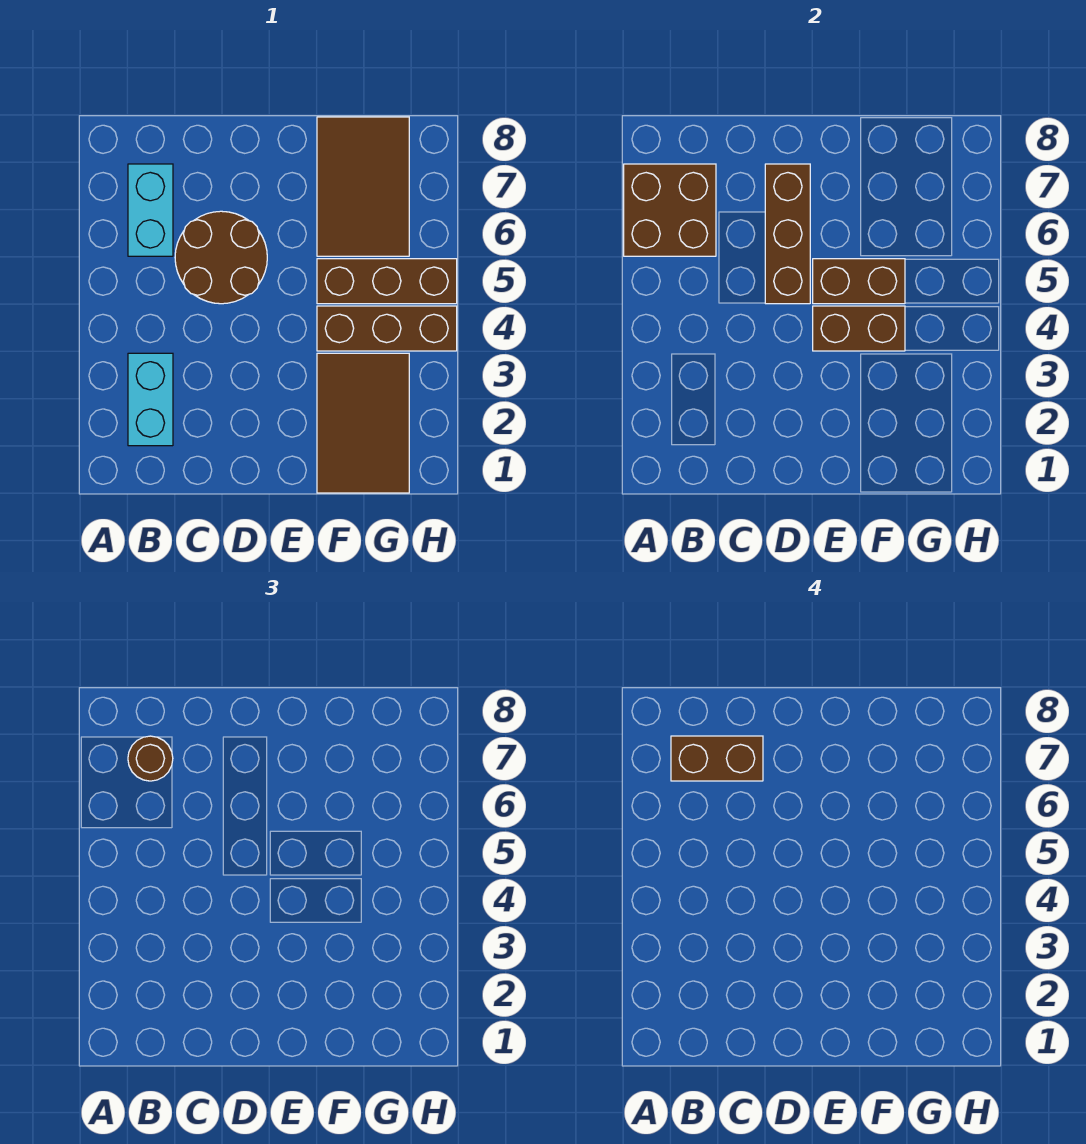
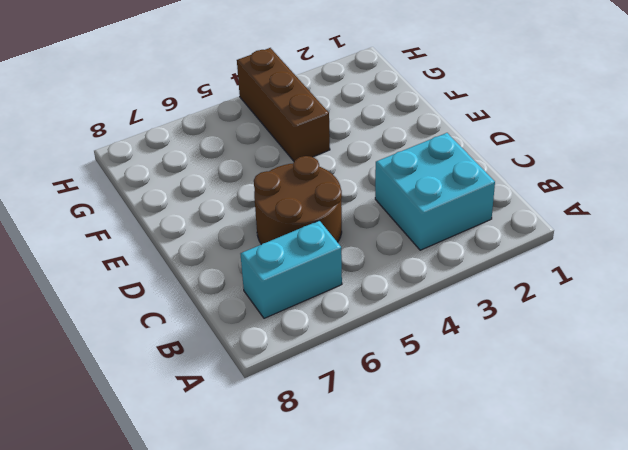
cyan brick B2:C3 level 1 -> cyan brick B2:B3 level 1
none -> brown tile F1:G3 level 1
none -> brown brick F5:H5 level 1
none -> brown tile F6:G8 level 1

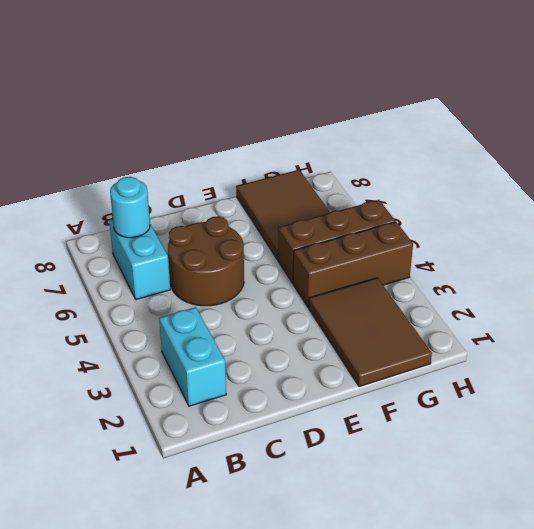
cyan round brick B7 level 2 -> brown brick A6:B7 level 2
none -> brown brick D5:D7 level 2
none -> brown brick E4:F4 level 2
none -> brown brick E5:F5 level 2

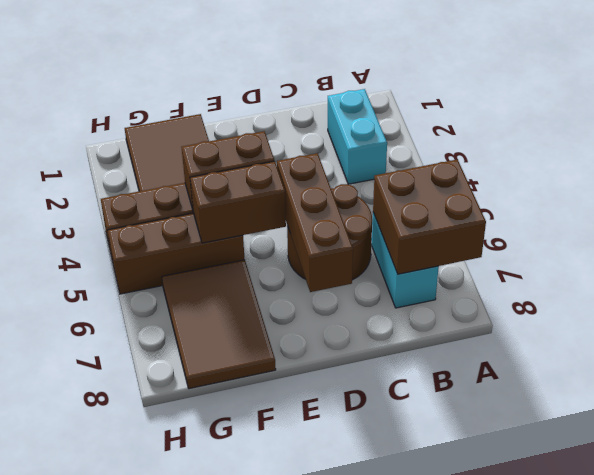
none -> brown round brick B7 level 3
none -> brown brick B7:C7 level 4

